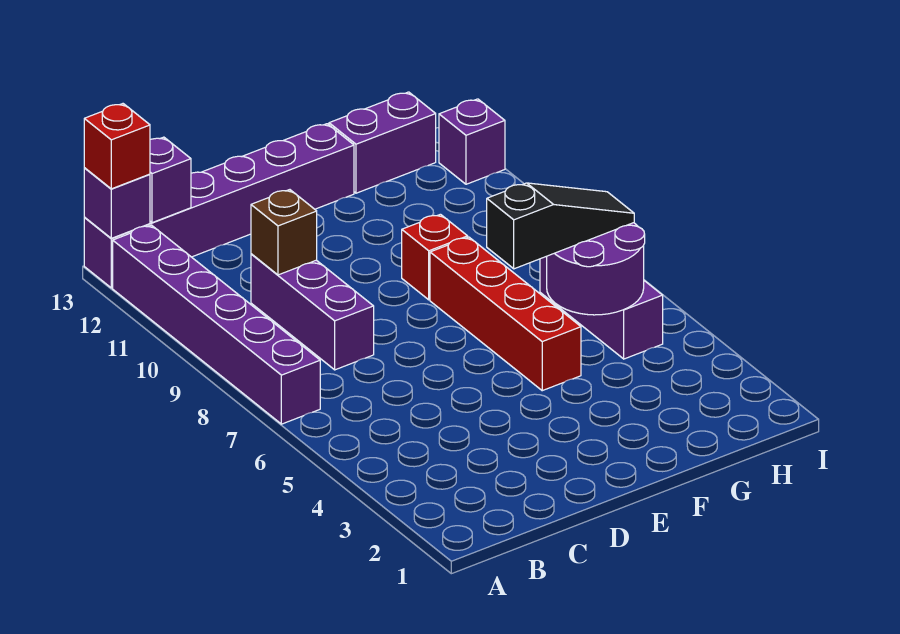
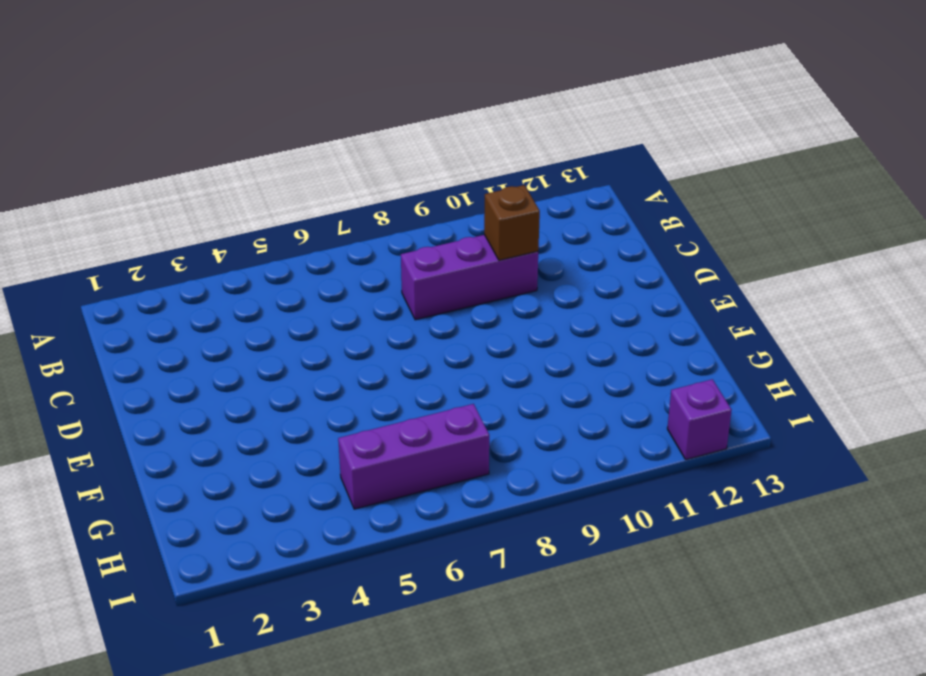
none -> purple brick A7:A12 level 1
none -> purple brick A13:F13 level 1
none -> red brick F5:F8 level 1

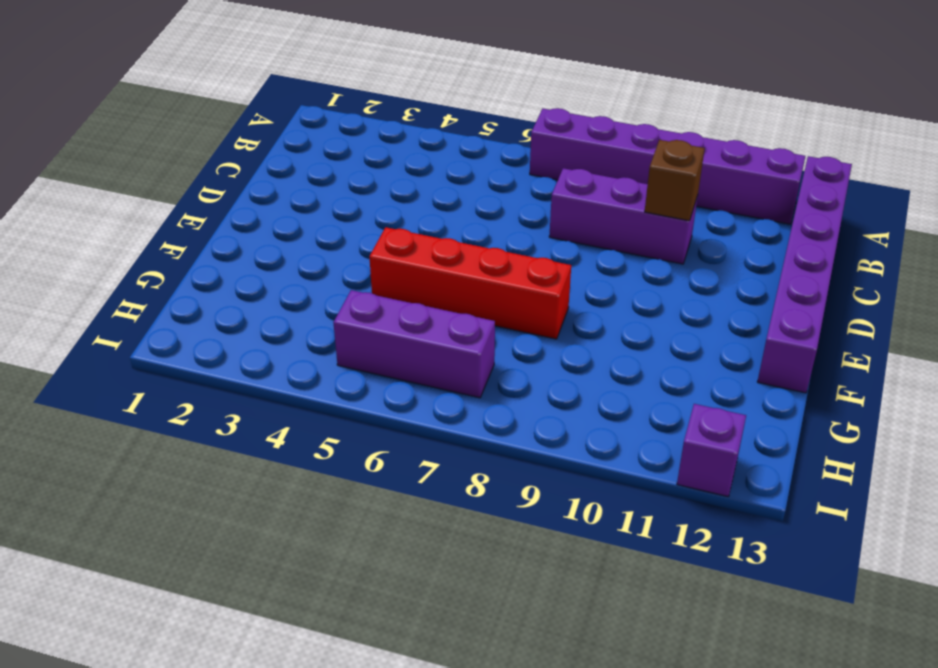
none -> red brick F9 level 1
none -> purple brick G13:H13 level 1
none -> purple brick A13 level 2

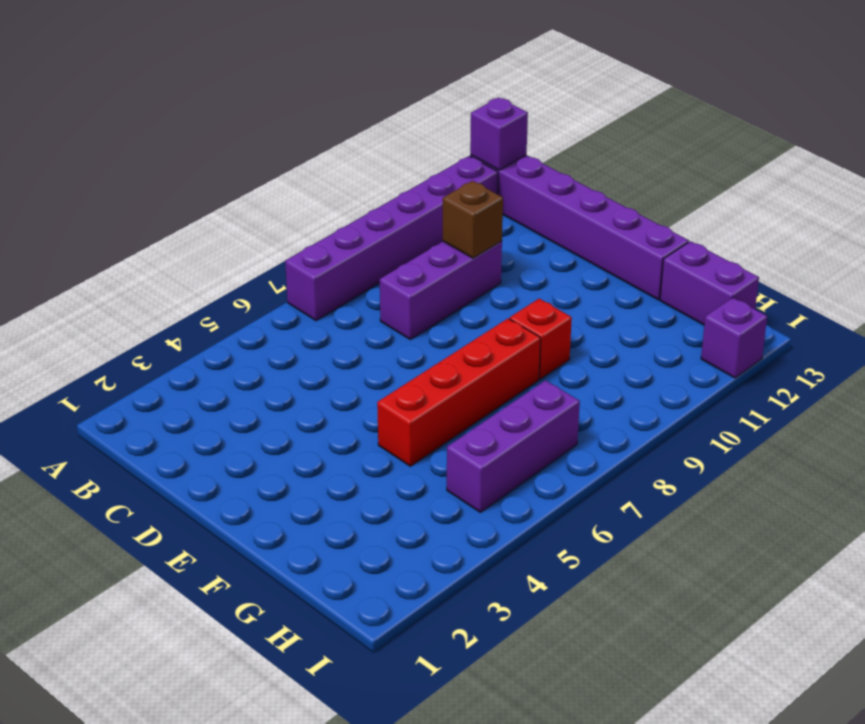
none -> purple brick B13 level 2
none -> purple round brick G5:H6 level 2
none -> red brick A13 level 3

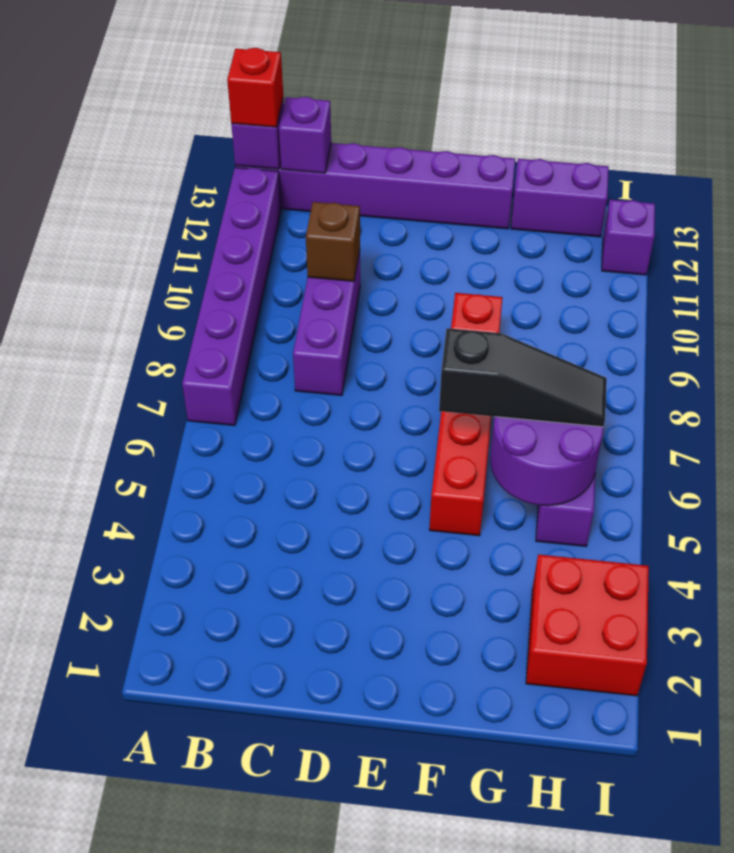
red brick H2:I3 level 1 -> none

